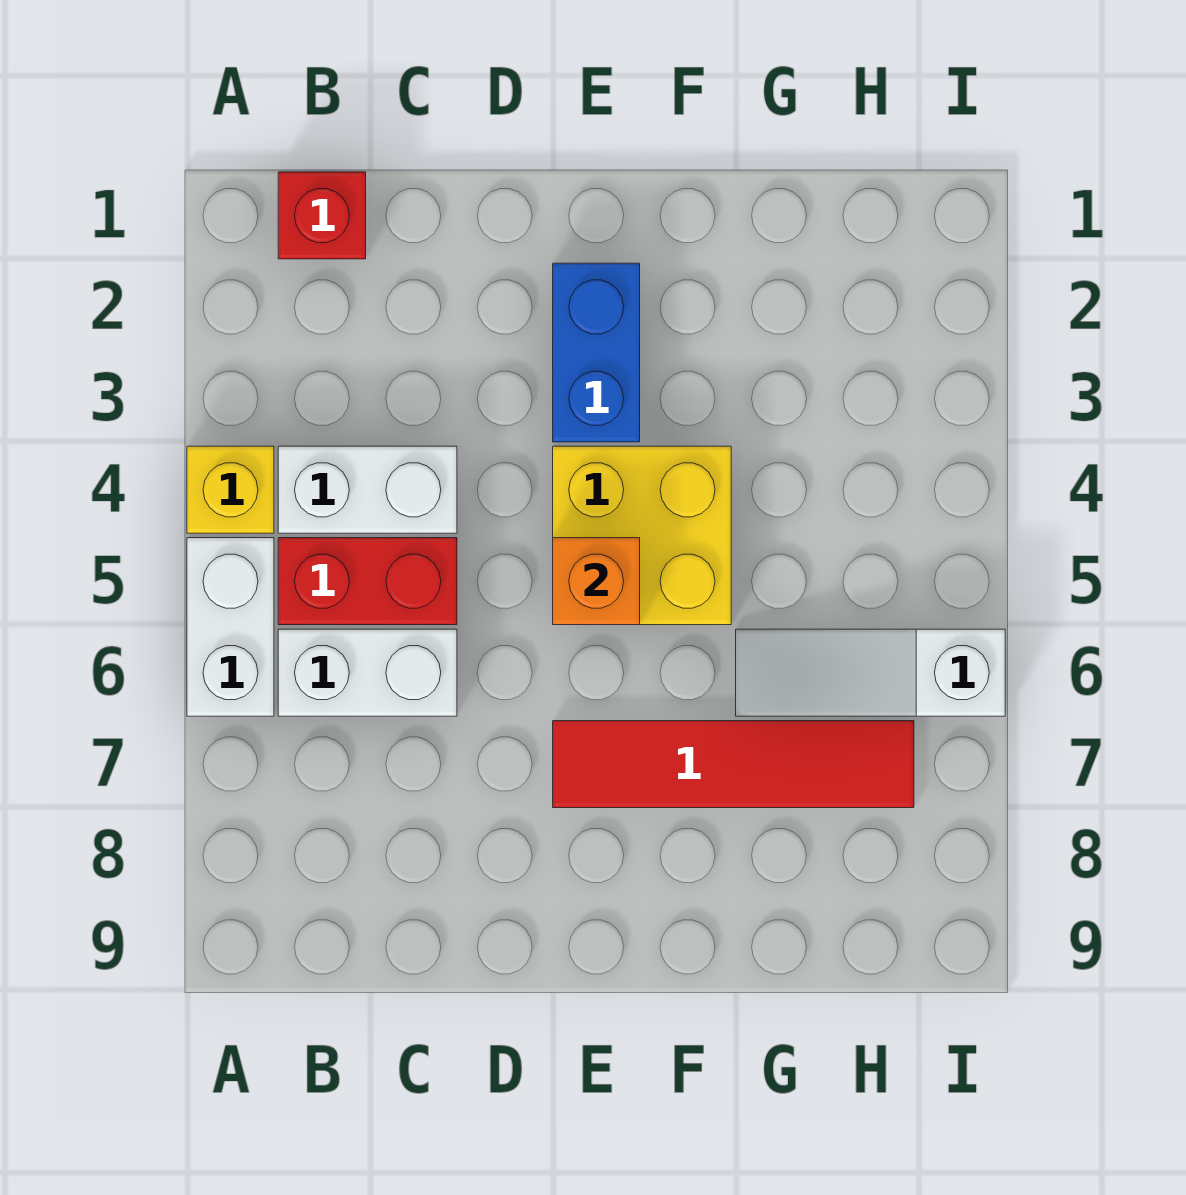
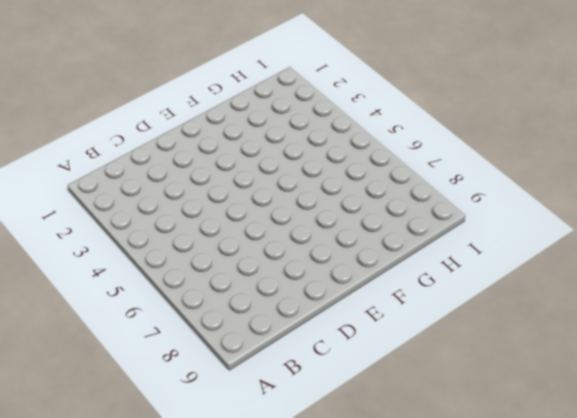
none -> yellow brick A4 level 1
none -> white brick A5:A6 level 1

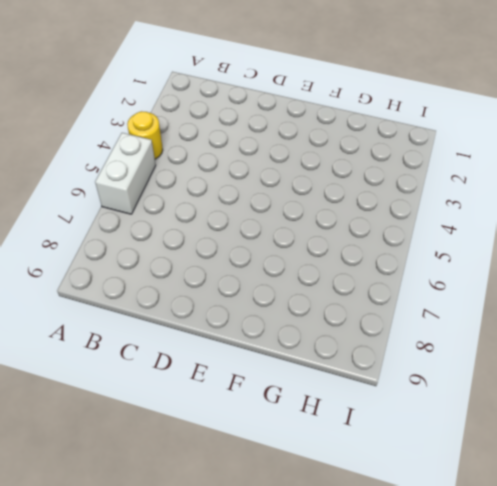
yellow round brick A4 level 1 -> yellow brick A4 level 1
none -> red brick B1 level 1
none -> white brick B4:C4 level 1

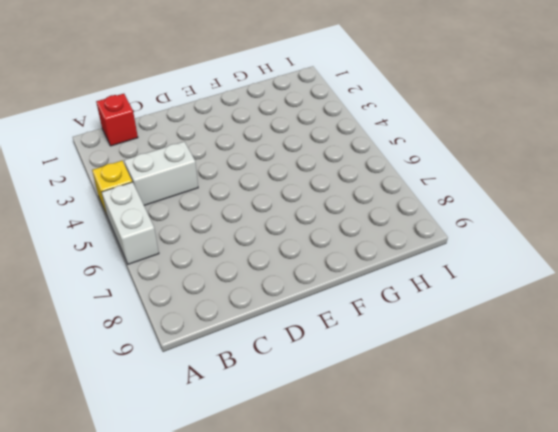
none -> red brick B5:C5 level 1
none -> white brick B6:C6 level 1

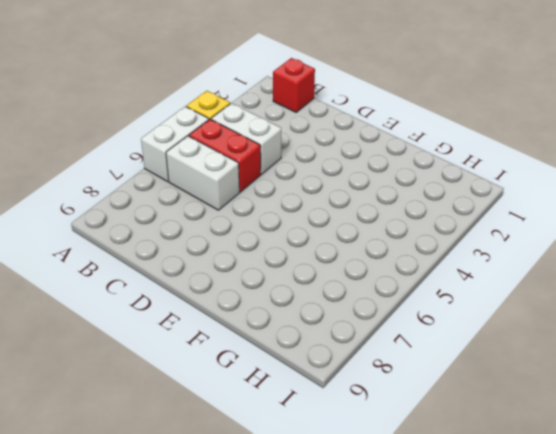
none -> blue brick E2:E3 level 1
none -> yellow brick E4:F5 level 1

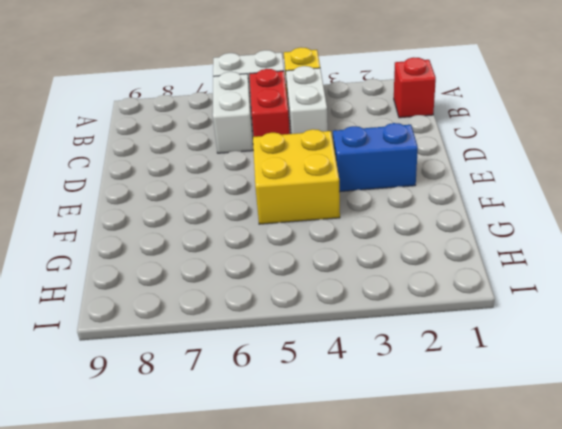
none -> red tile E7:H7 level 1
none -> white slope G6:I6 level 1 top I

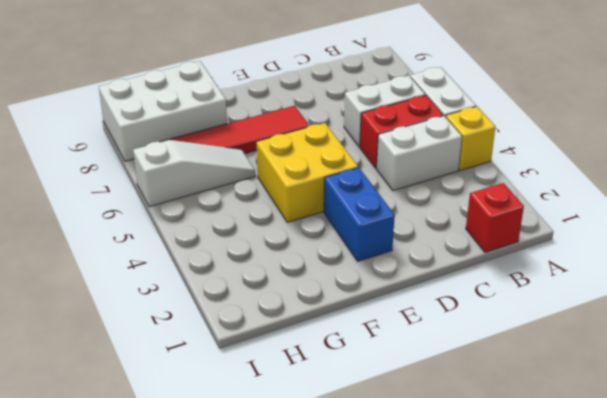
white brick G8:I9 level 1 -> none
none -> orange brick E5 level 2

